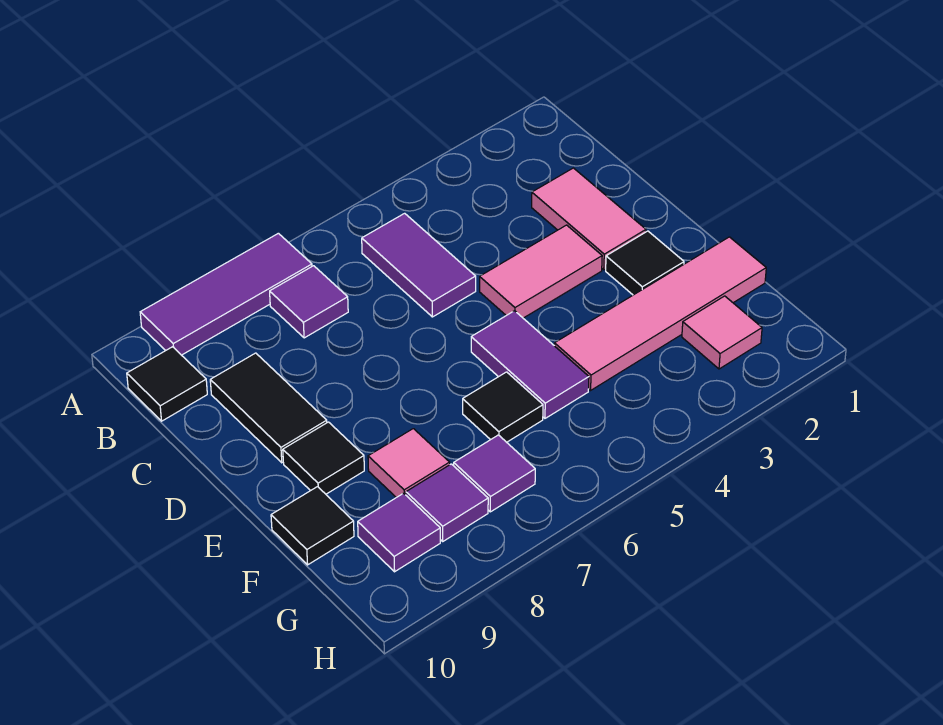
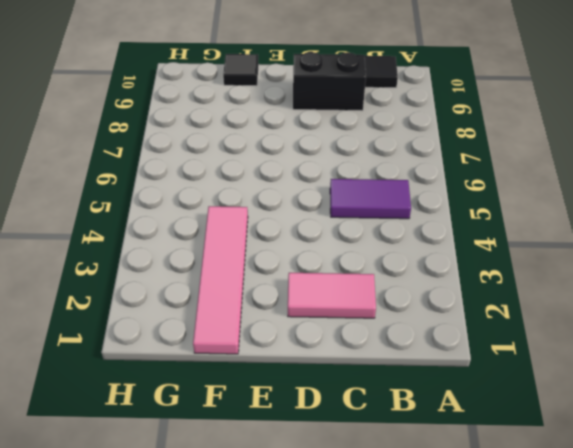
black brick C9:D9 level 1 -> black tile C9:D9 level 1
none -> purple tile A7:A9 level 1
none -> purple tile B7 level 1
none -> pink tile D3:D4 level 1

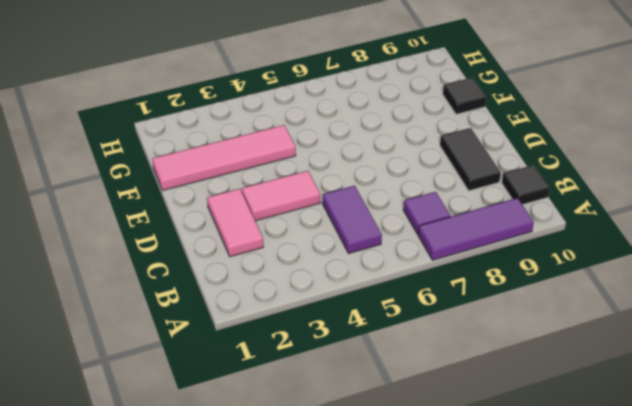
none -> black tile E2 level 1
none -> purple tile E5:F5 level 1
none -> black tile E9 level 1

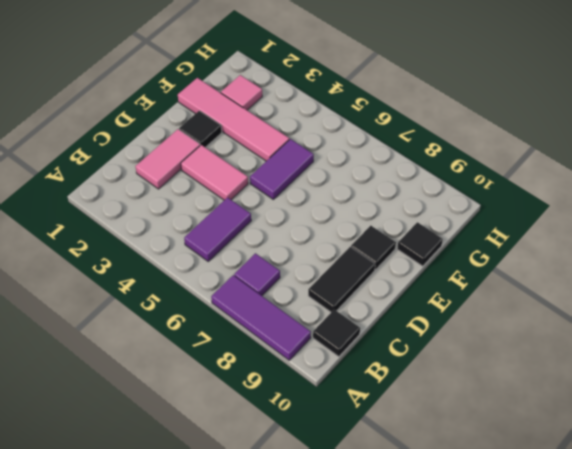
none -> black tile F6 level 1
none -> pink tile F8 level 1
none -> purple tile G7 level 1

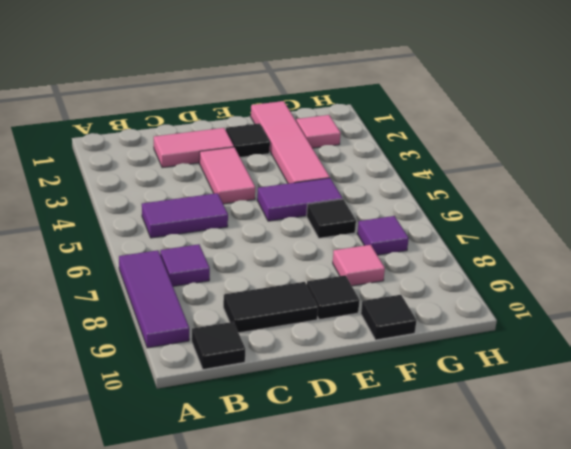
none -> purple tile G8 level 1
none -> purple tile G9 level 1

